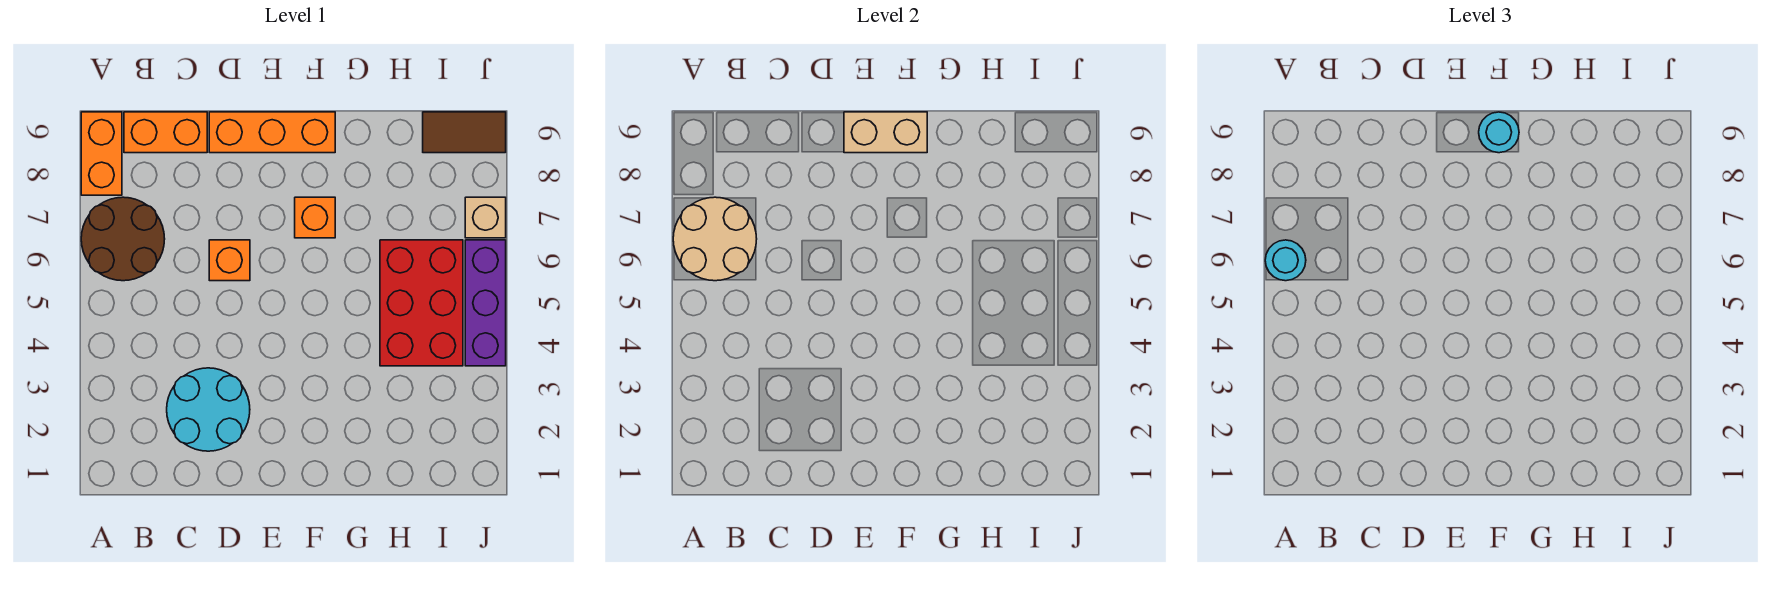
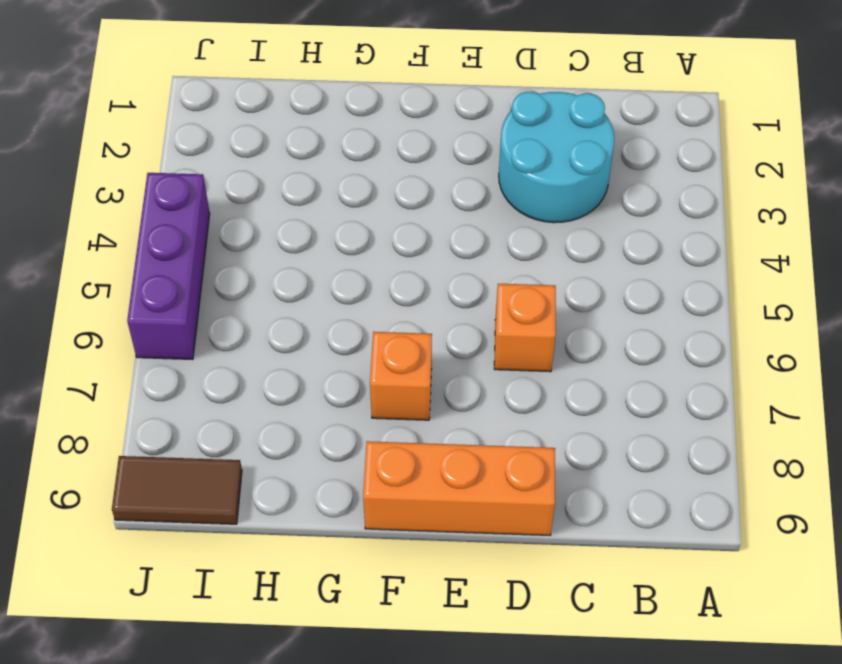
none -> brown round brick A6:B7 level 1
none -> orange brick A8:A9 level 1
none -> orange brick B9:C9 level 1

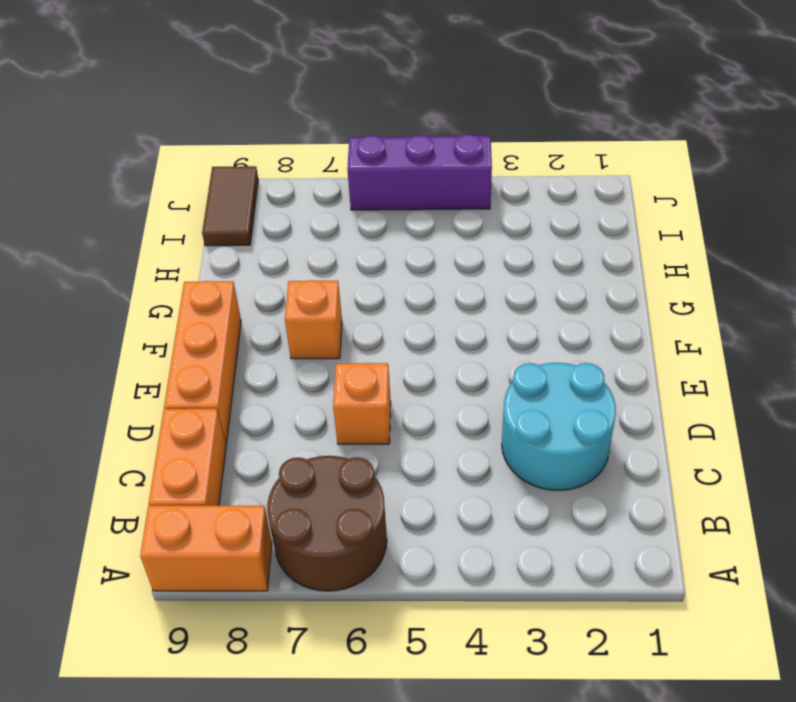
none -> red brick H4:I6 level 1
none -> tan brick J7 level 1
none -> tan round brick A6:B7 level 2

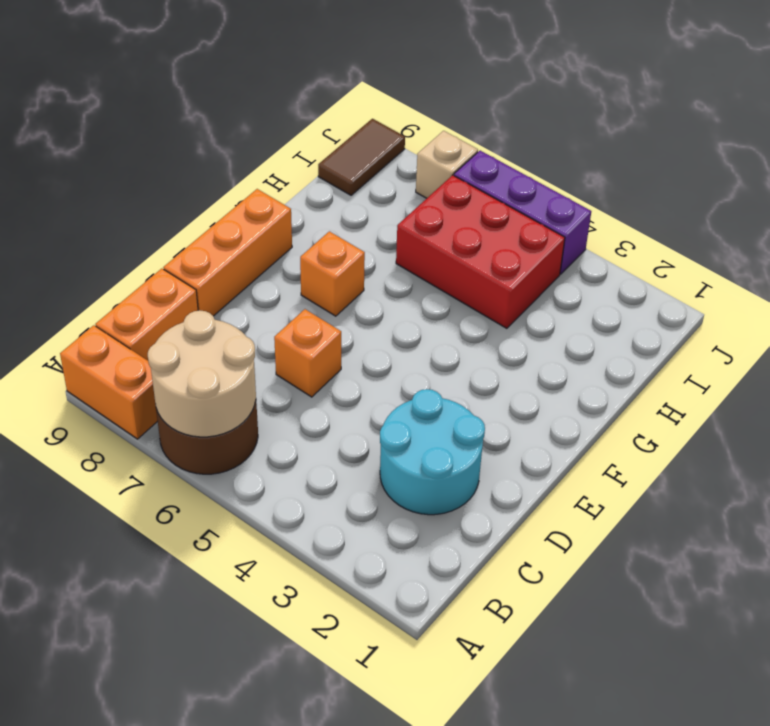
none -> tan brick E9:F9 level 2
none -> cyan round brick A6 level 3
none -> cyan round brick F9 level 3

